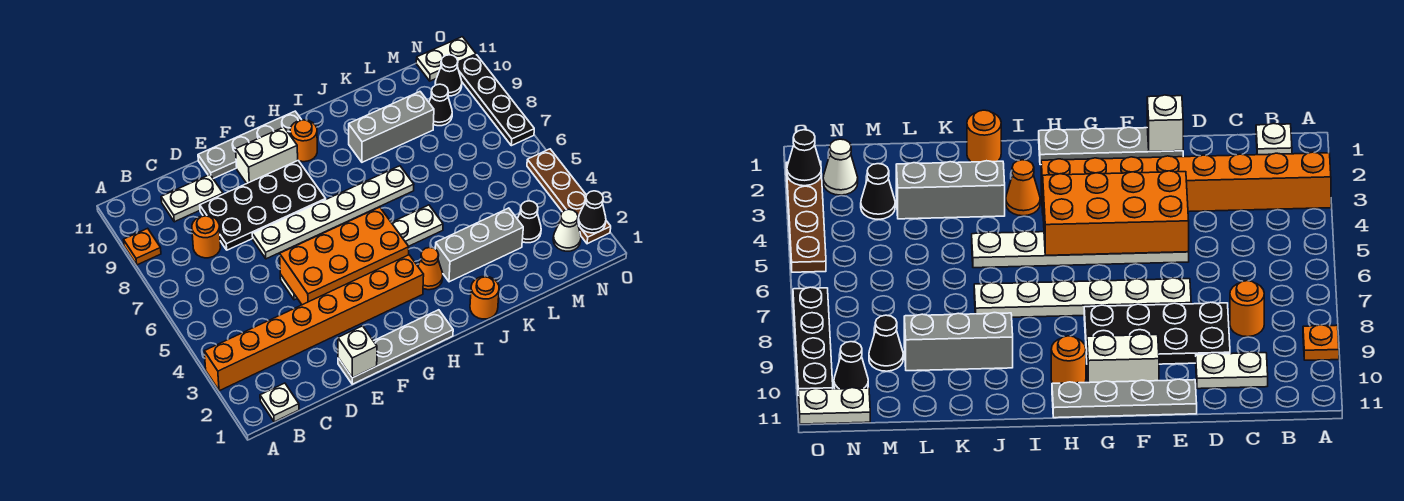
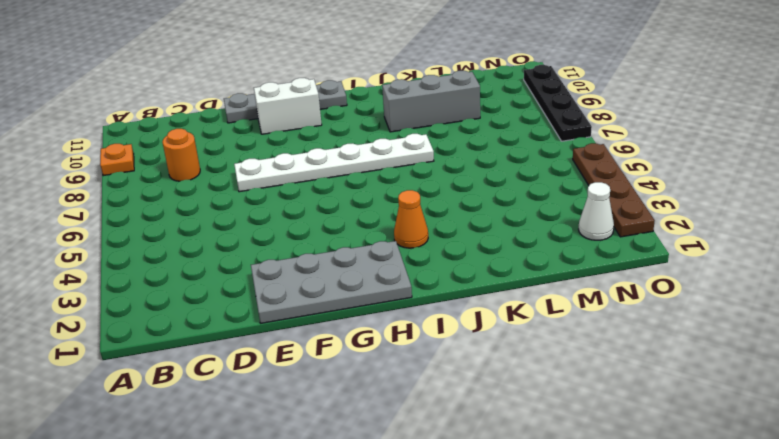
grey plate E1:H2 level 1 -> grey plate E1:H1 level 1
none -> orange brick A3:H3 level 1
none -> white plate B1 level 1
none -> white plate C10:D10 level 1

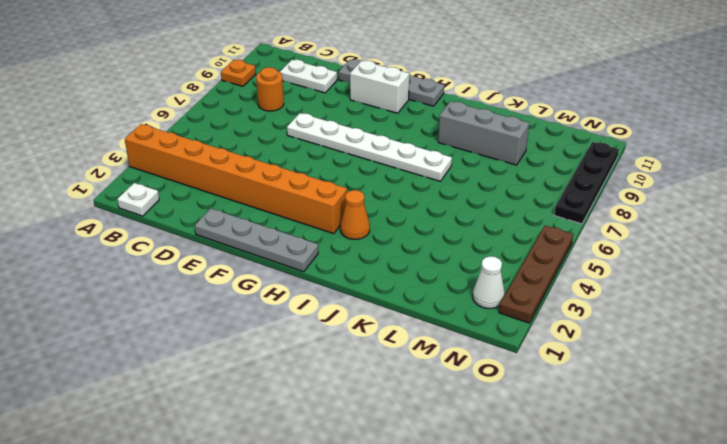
none -> black plate D8:G9 level 1
none -> white plate E5:J5 level 1
none -> orange round brick H10 level 1

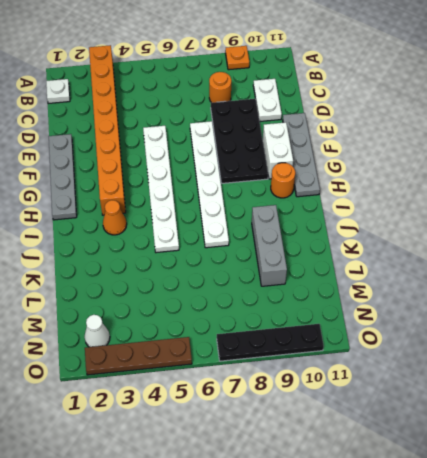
none -> orange round brick J1 level 1
none -> grey brick J3:L3 level 1
none -> black cone M3 level 1

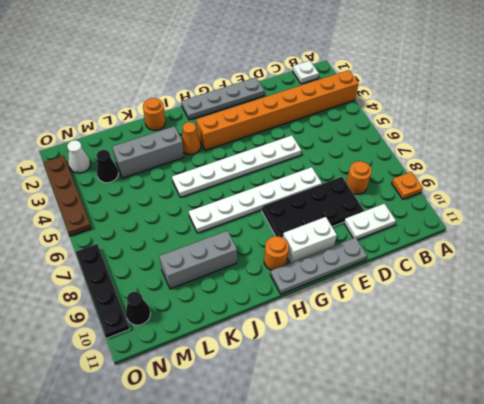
none -> black cone M9 level 1
none -> white plate N11:O11 level 1
none -> white brick E1 level 2

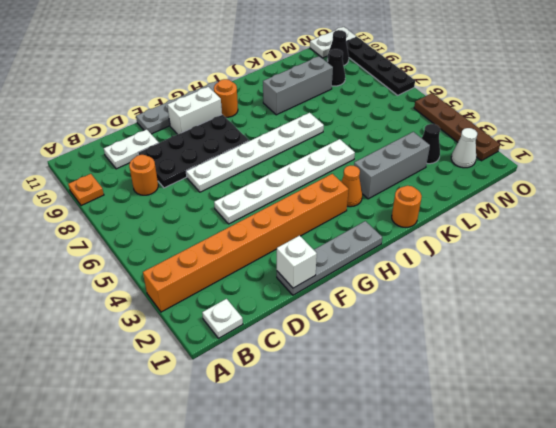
none -> orange brick E4:H5 level 2
none -> black cone O2 level 2

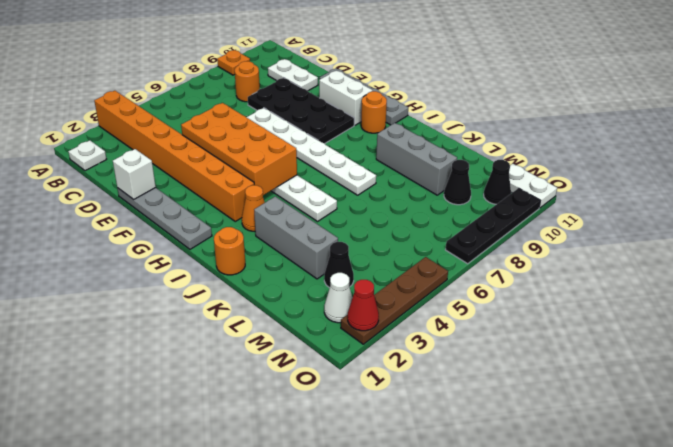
red cone O2 level 2 -> black cone O2 level 2

